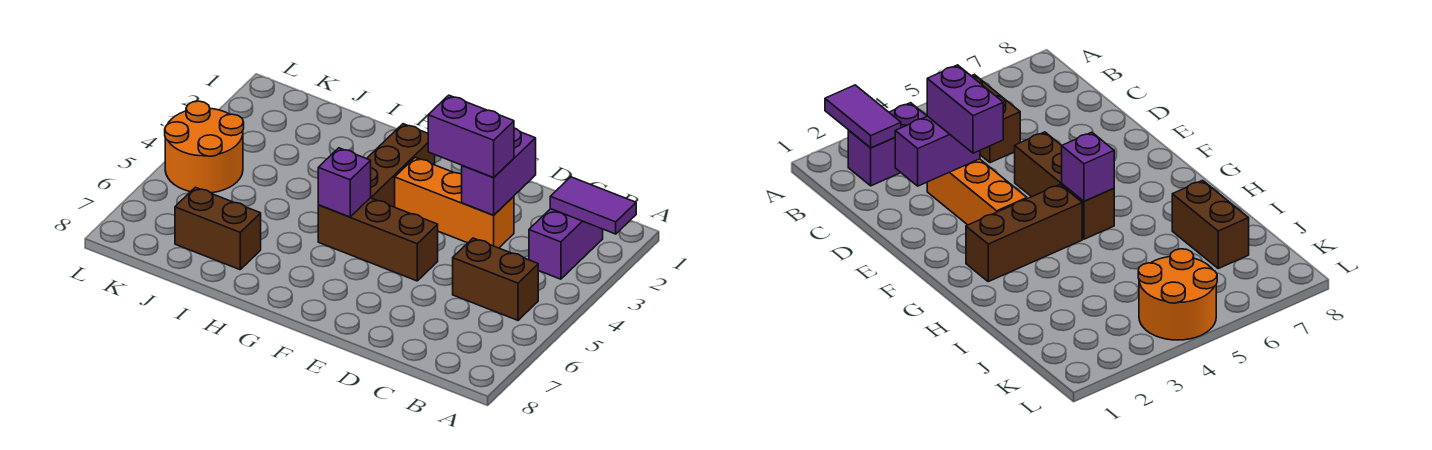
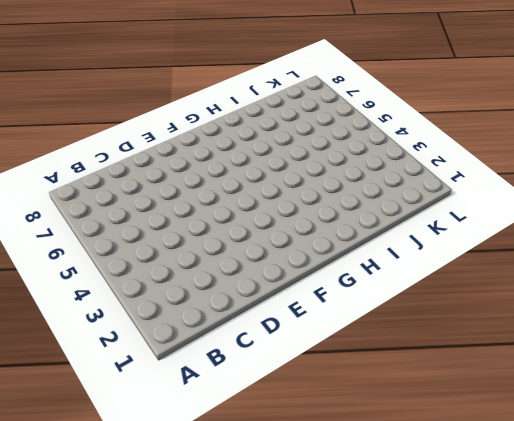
none -> purple brick B2:B3 level 1
none -> brown brick B5:C5 level 1

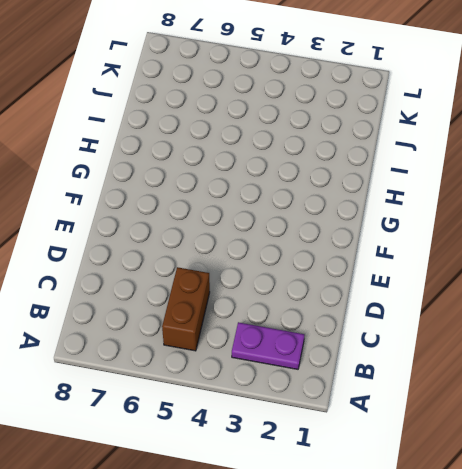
purple plate B2:B3 level 1 -> purple brick B2:B3 level 1
none -> orange brick D3:F3 level 1
none -> brown brick E5:G5 level 1

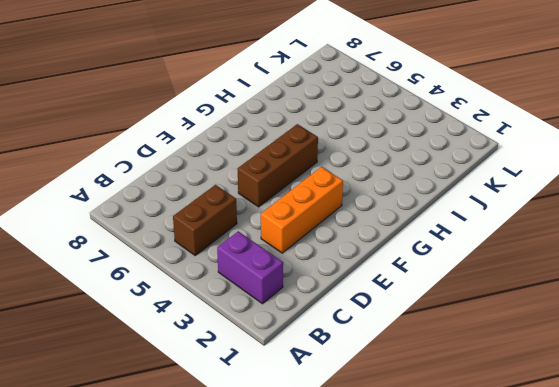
none -> brown brick G2:G4 level 1
none -> brown brick I7:J7 level 1

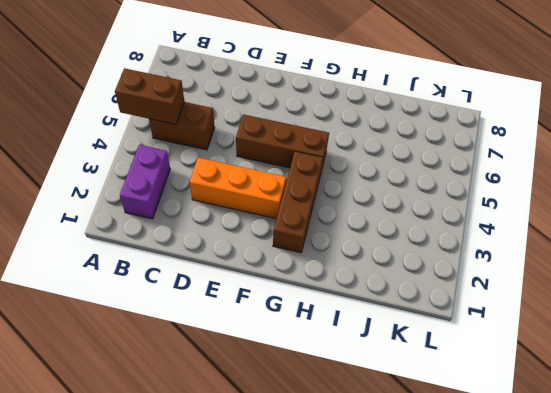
brown brick A5:B5 level 2 -> brown brick I7:J7 level 1
none -> orange round brick K4:L5 level 1
none -> purple tile A2:B2 level 2

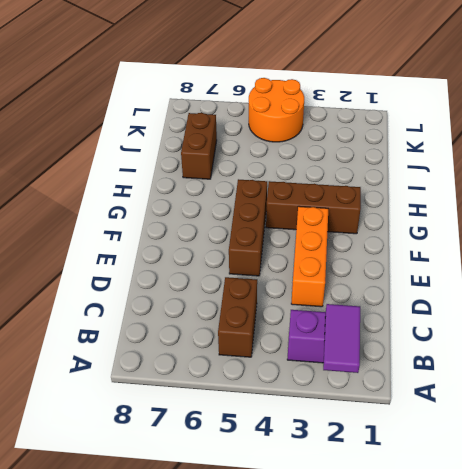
none -> purple brick D2:D3 level 2
none -> purple brick G5 level 2

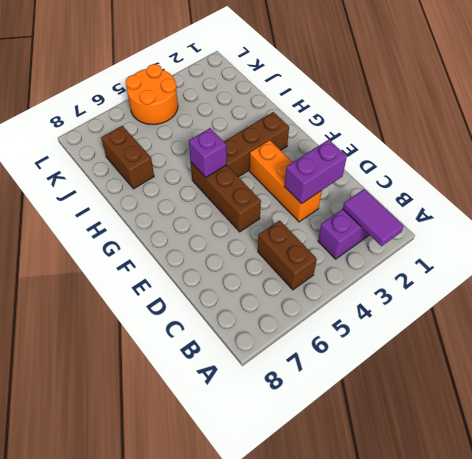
none -> purple brick D3:E3 level 3

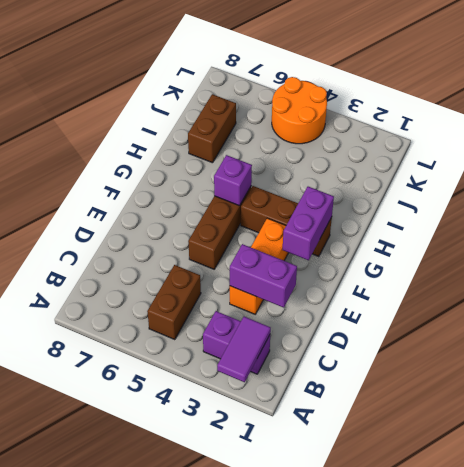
purple brick F2:G2 level 2 -> purple brick D3:E3 level 3

